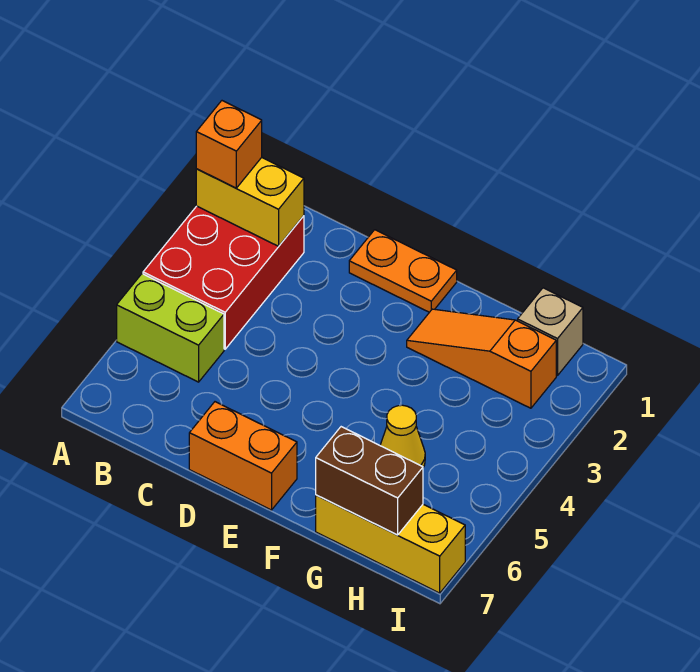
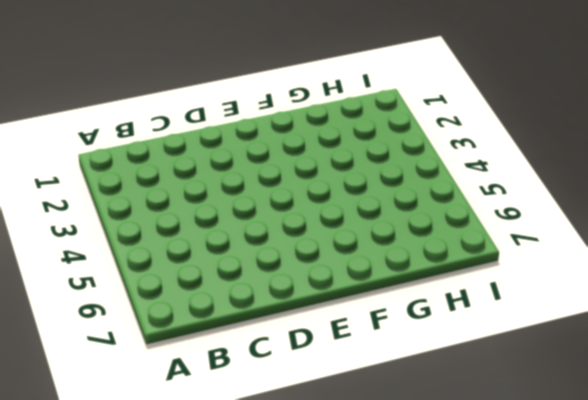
none -> red brick A2:B4 level 1
none -> lime brick A5:B5 level 1

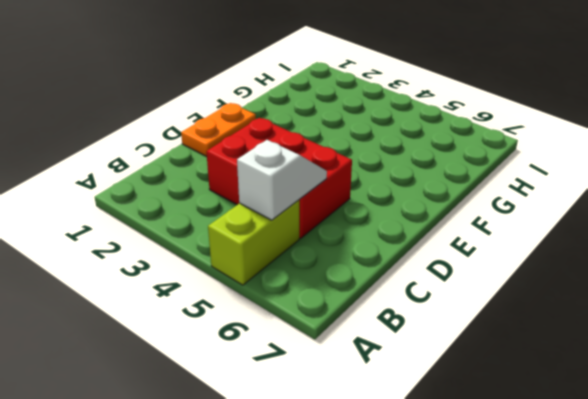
white slope B5:C5 level 2 top B -> none
red brick C3:D5 level 1 -> red brick A2:B4 level 1
none -> orange brick D7:E7 level 1
none -> orange slope F2:H2 level 1 top H

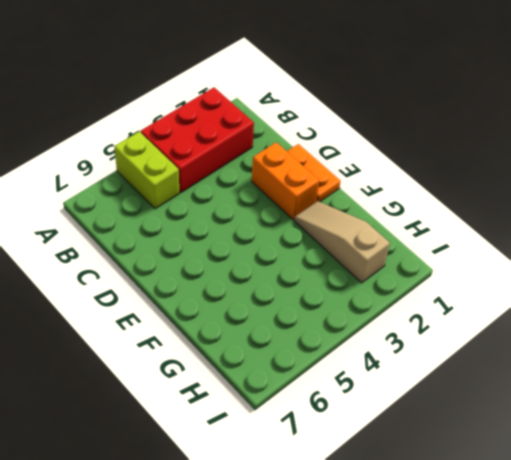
orange brick D2:E2 level 1 -> orange brick D7:E7 level 1
tan slope F2:H2 level 1 top H -> orange slope F2:H2 level 1 top H
none -> yellow cone G5 level 1
none -> yellow brick G7:I7 level 1

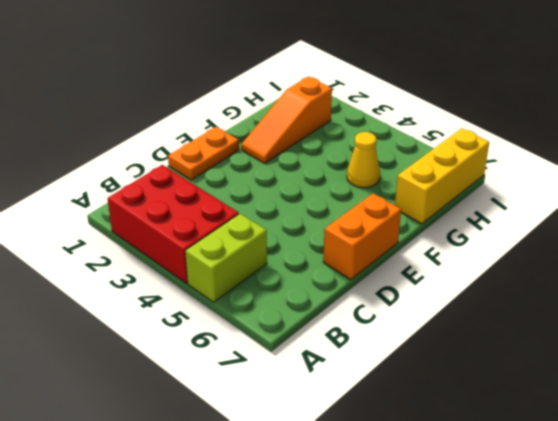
none -> tan brick H1 level 1
none -> yellow brick A2:B2 level 2

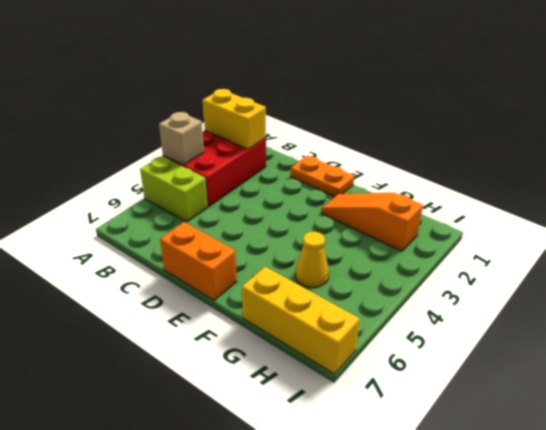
tan brick A4 level 2 -> tan brick H1 level 1
none -> brown brick G7:H7 level 2
none -> orange brick A2 level 3

